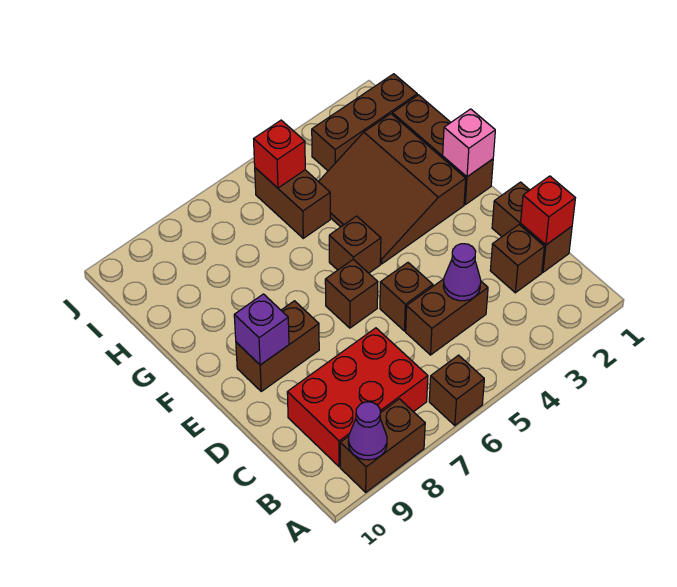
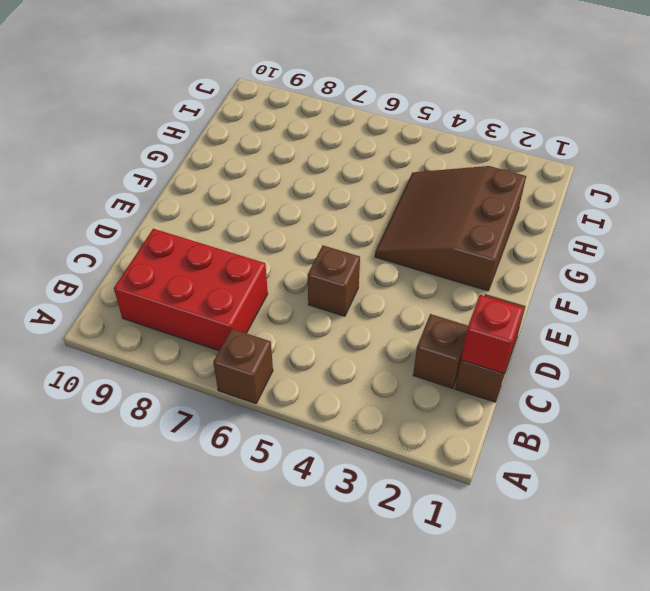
none -> brown brick A8:A9 level 1
none -> brown brick C4:C5 level 1
none -> brown brick E6 level 1

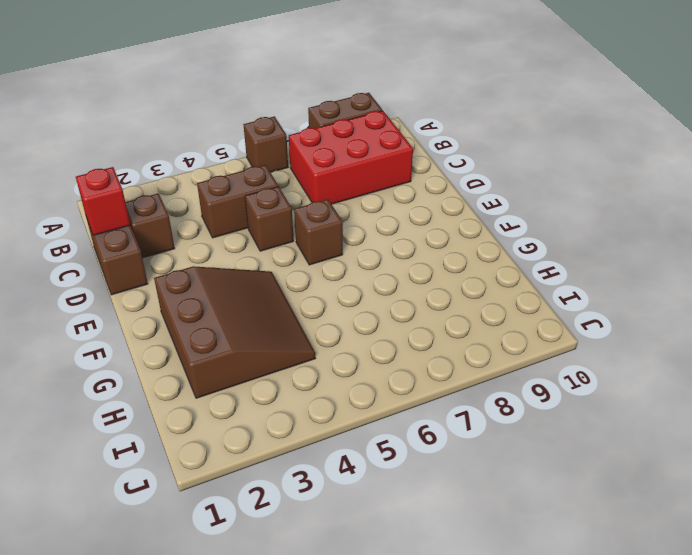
none -> brown brick E8:E9 level 1
none -> brown brick F1:H1 level 1
none -> brown brick F5 level 1

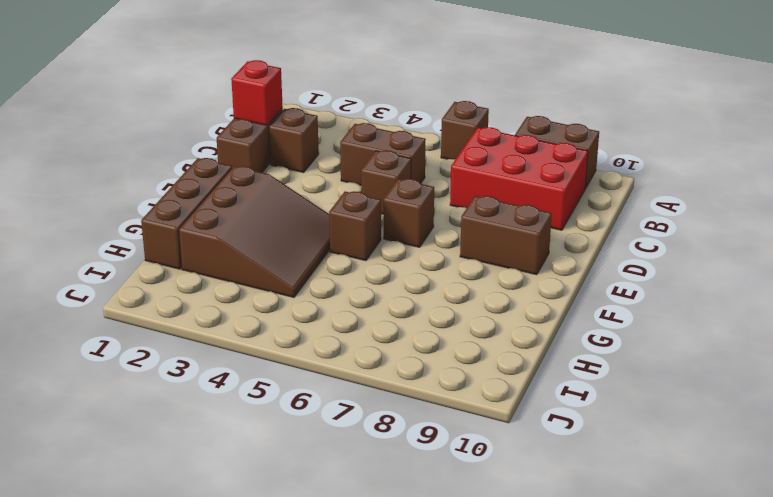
none -> brown brick H5:I5 level 1
none -> brown brick I1:I3 level 1
none -> purple cone A9 level 2

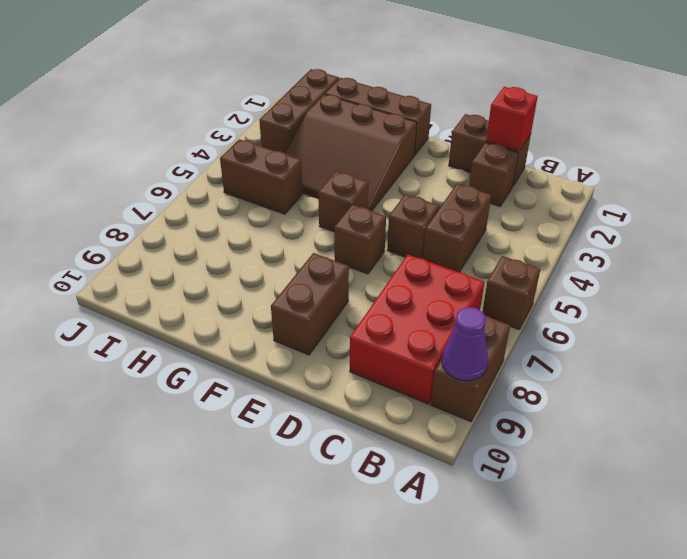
none -> purple cone C4 level 2
none -> purple brick E9 level 2
none -> pink brick F1 level 2

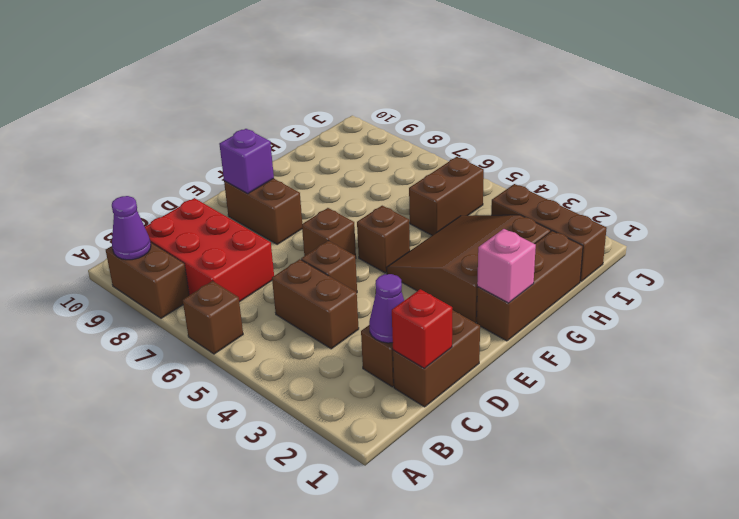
purple cone C2 level 2 -> purple cone C4 level 2
none -> red brick I5 level 2

